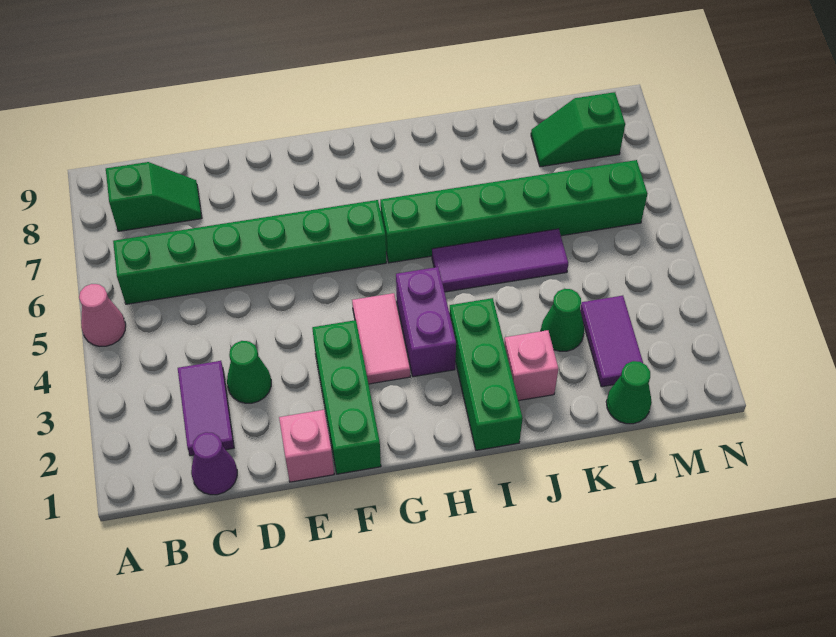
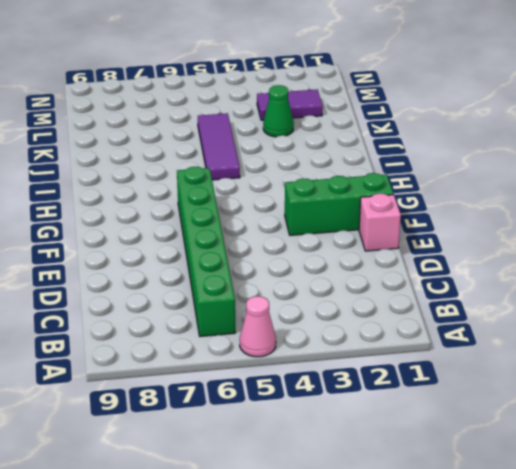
none -> green slope B8:C8 level 1 top B
none -> purple cone C1 level 1
none -> purple tile C2:C3 level 1

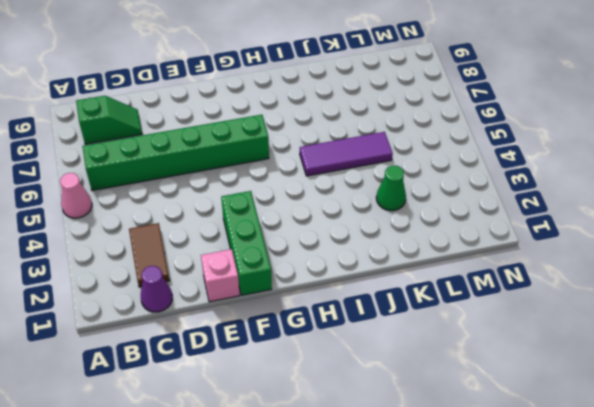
brown tile C2:C3 level 1 -> purple tile C2:C3 level 1
none -> green cone D3 level 1
none -> pink tile G3:G4 level 1
none -> purple brick H3:H4 level 1

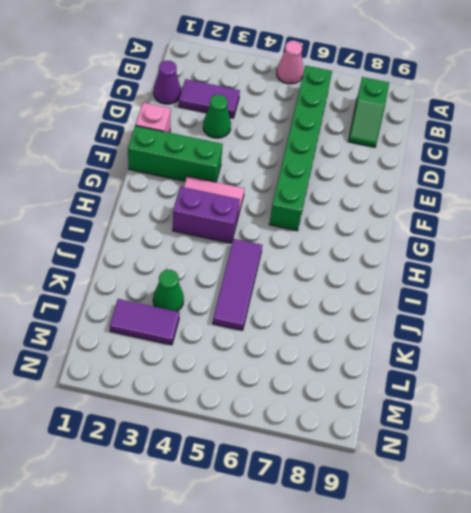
none -> green brick H6:M6 level 1
none -> green brick I1:I3 level 1
none -> pink brick J2 level 1

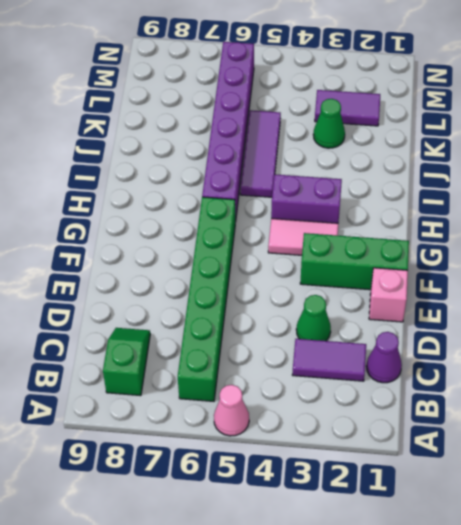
purple brick H6:M6 level 1 -> green brick H6:M6 level 1
none -> green brick I1:I3 level 1
none -> pink brick J2 level 1
none -> green cone L1 level 1

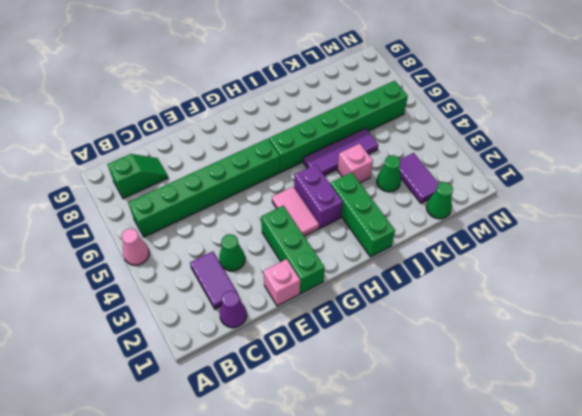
pink brick J4 level 1 -> pink brick J2 level 1
none -> green slope L8:M8 level 1 top M

